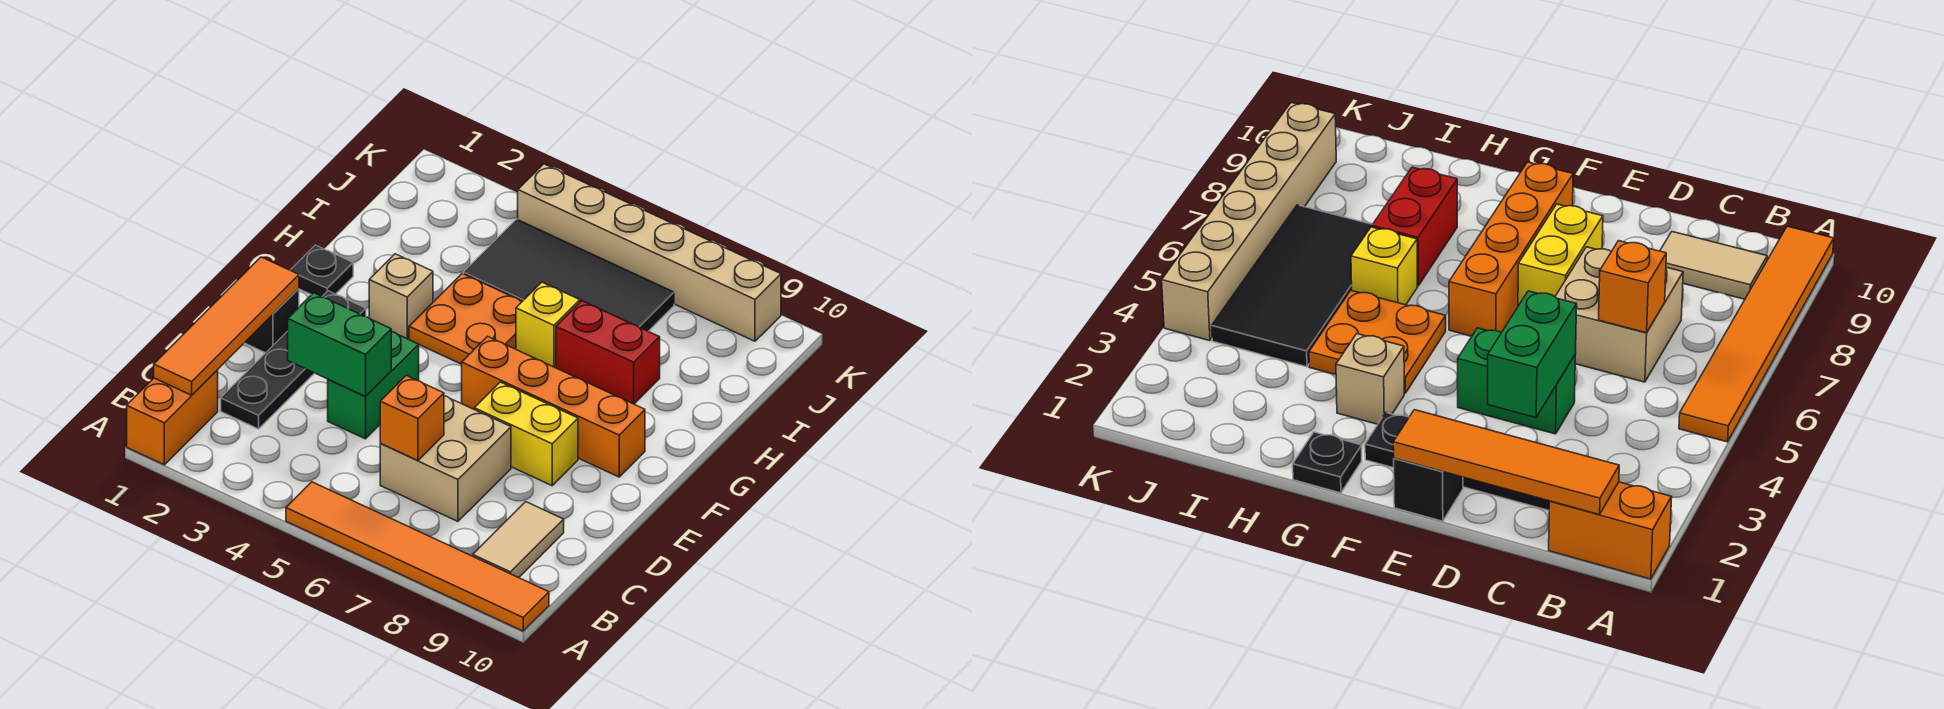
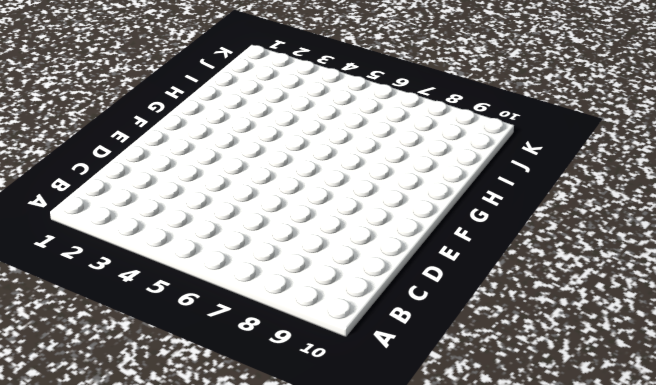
none -> orange brick A1:B1 level 1
none -> orange tile A5:A10 level 1
none -> tan tile B9:C9 level 1

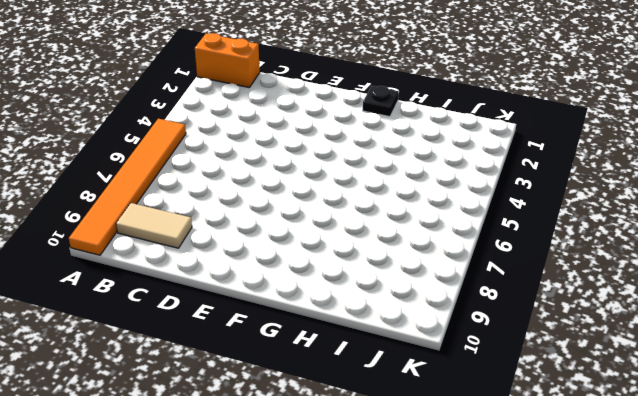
none -> black plate C2:F2 level 1
none -> tan brick C6:D7 level 1
none -> green brick D4:E4 level 1

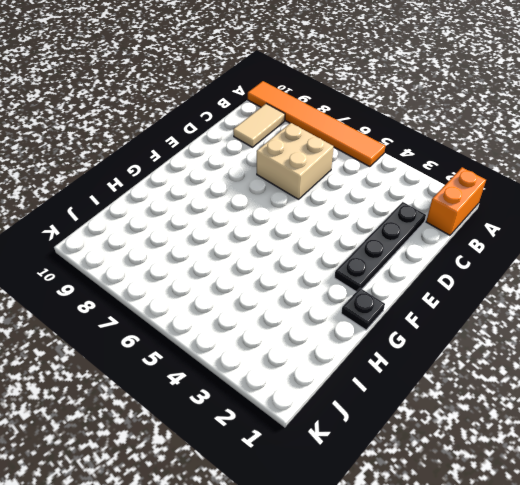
none -> green brick D4:E4 level 1
none -> black brick E1 level 1
none -> yellow brick E7:E8 level 1

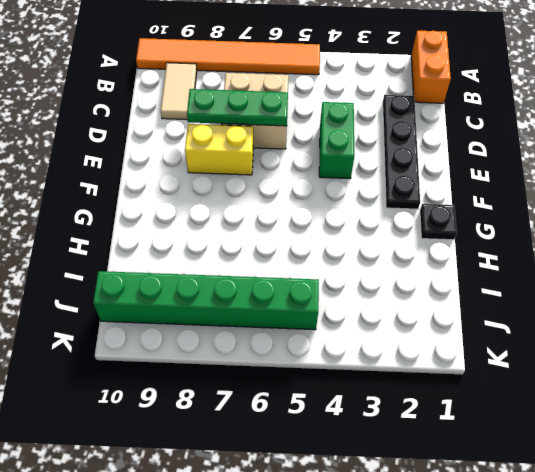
green plate D6:D8 level 2 -> none
green brick J5:J10 level 1 -> black tile I4:J7 level 1
none -> black brick E1 level 1
none -> orange brick F6:F9 level 1
none -> tan brick G3 level 1

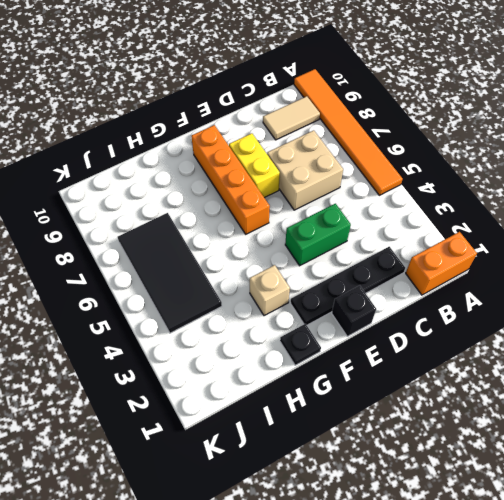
none -> orange plate G4:H5 level 1
none -> yellow brick H6 level 1
none -> red brick H7:H8 level 1

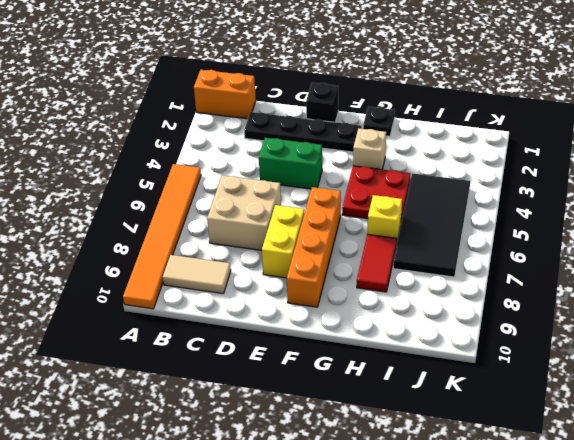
red plate G4:H5 level 1 -> orange plate G4:H5 level 1
red tile H7:H8 level 1 -> red brick H7:H8 level 1
none -> tan brick K4:K9 level 1
none -> orange tile B1:E1 level 2
none -> orange brick C6 level 2

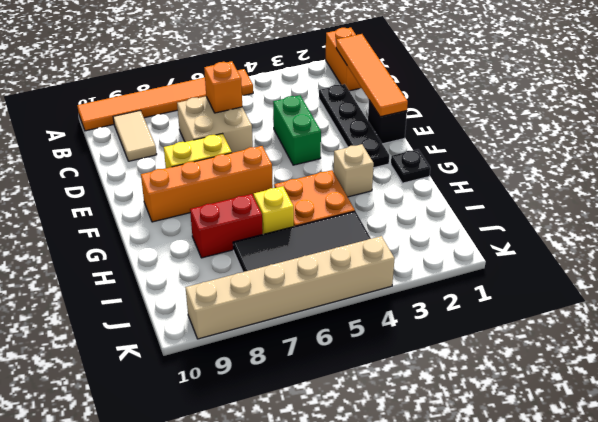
none -> green brick D3:D4 level 2

